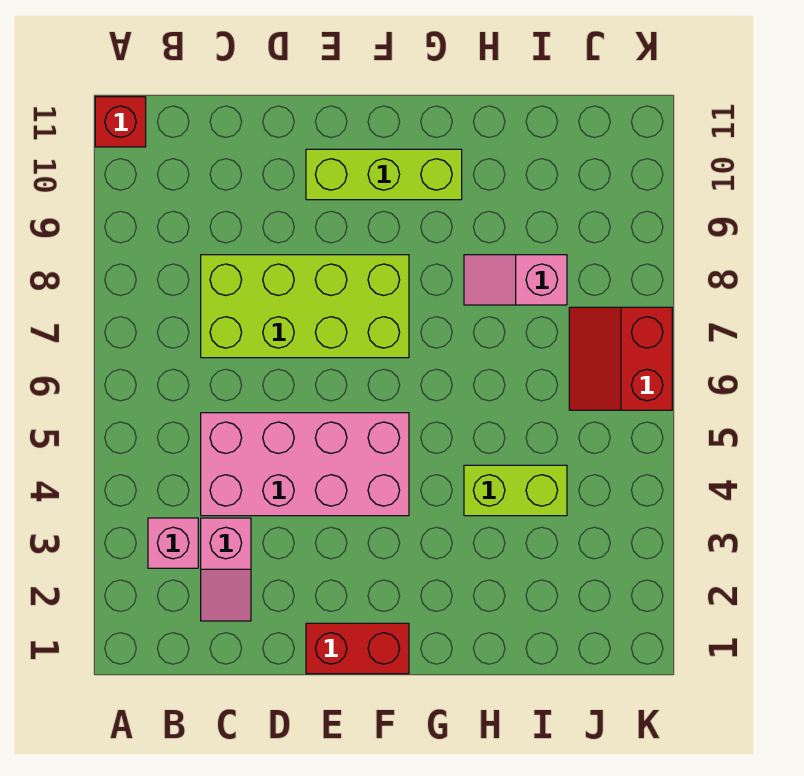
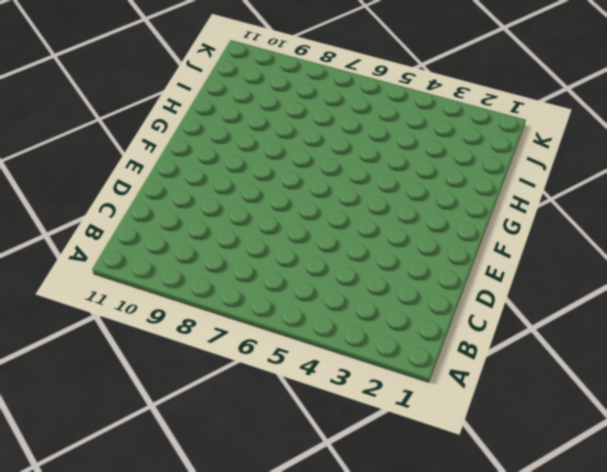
none -> red brick A11 level 1
none -> pink brick B3 level 1

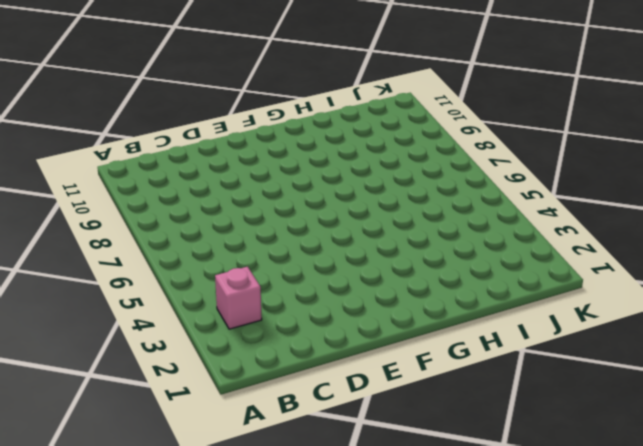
none -> red brick A11 level 1
none -> pink slope C2:C3 level 1 top 3

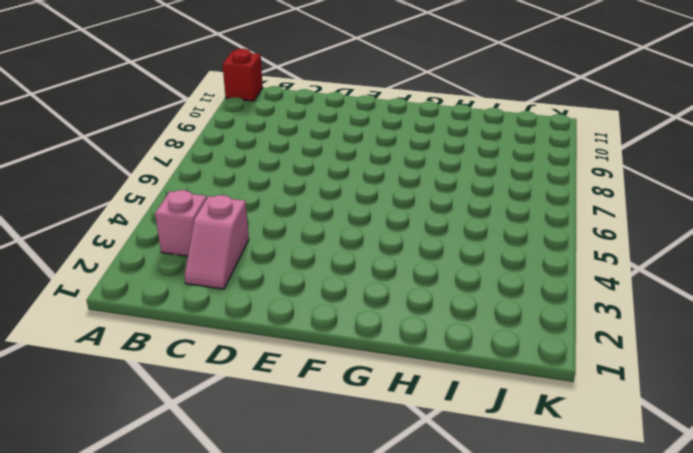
none -> pink brick C4:F5 level 1
none -> lime brick C7:F8 level 1

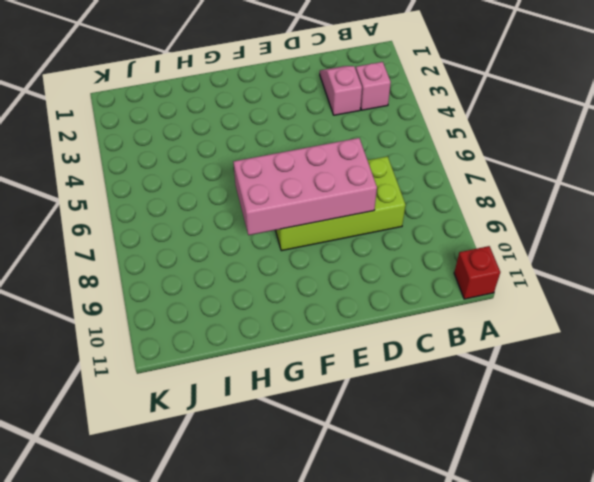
pink brick D7:G8 level 2 -> pink brick C4:F5 level 1
none -> red brick E1:F1 level 1
none -> lime brick E10:G10 level 1

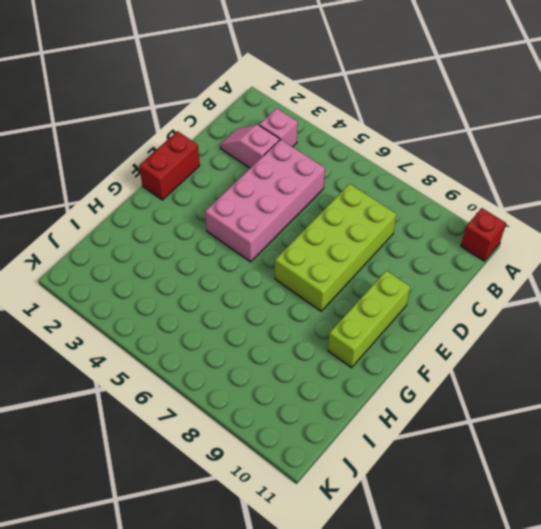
none -> lime brick H4:I4 level 1
none -> pink slope H8:I8 level 1 top I

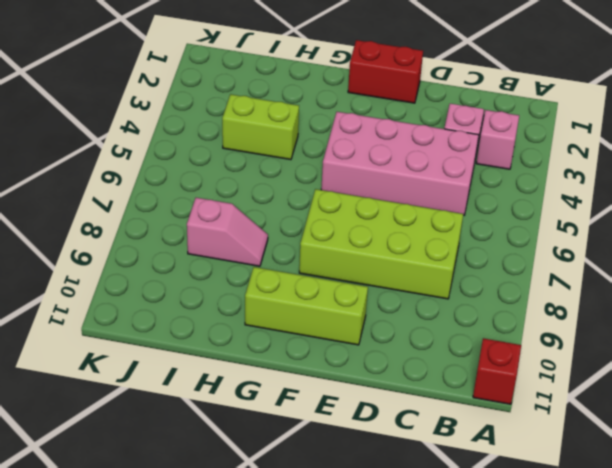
none -> red slope J6:K7 level 1 top K

